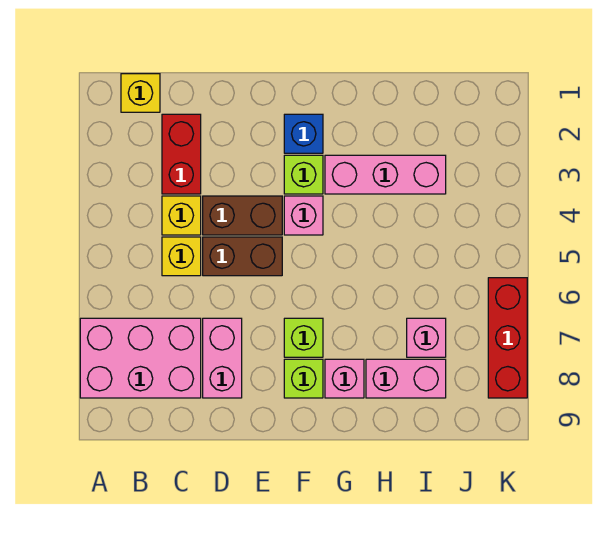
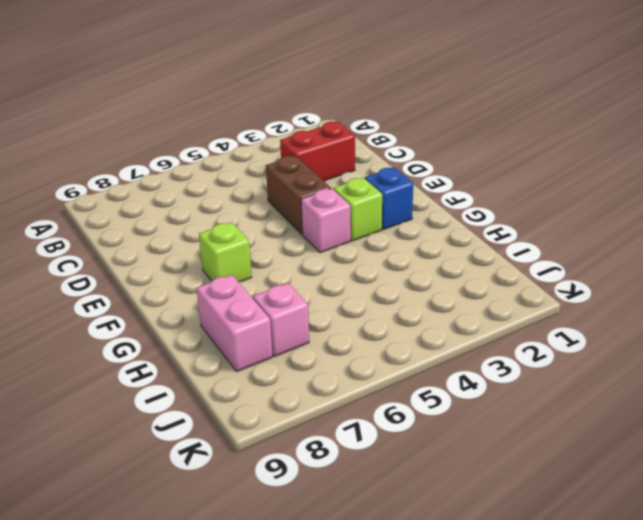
none -> pink brick A7:C8 level 1
none -> yellow brick B1 level 1
none -> yellow brick C4 level 1

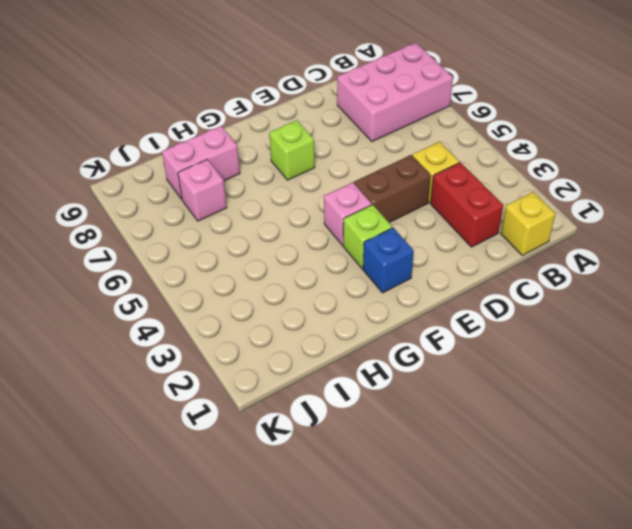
none -> yellow brick C5 level 1
none -> brown brick D5:E5 level 1
none -> pink brick D7:D8 level 1

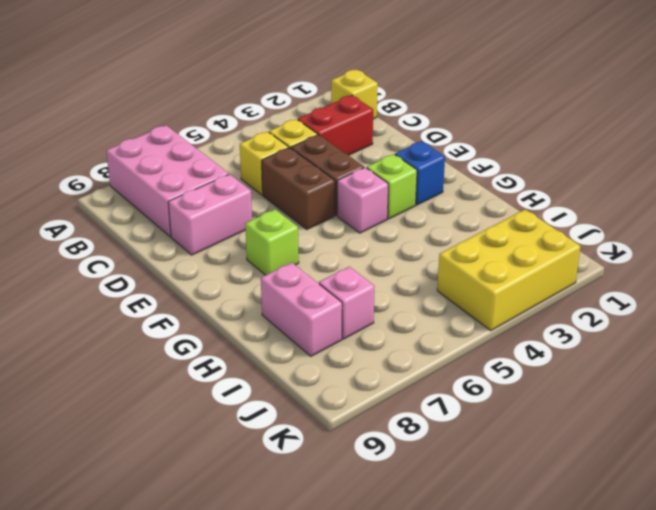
yellow brick J2:K4 level 1 -> none
none -> lime brick F8 level 1
none -> pink brick G3:I3 level 1
none -> pink brick G8 level 1

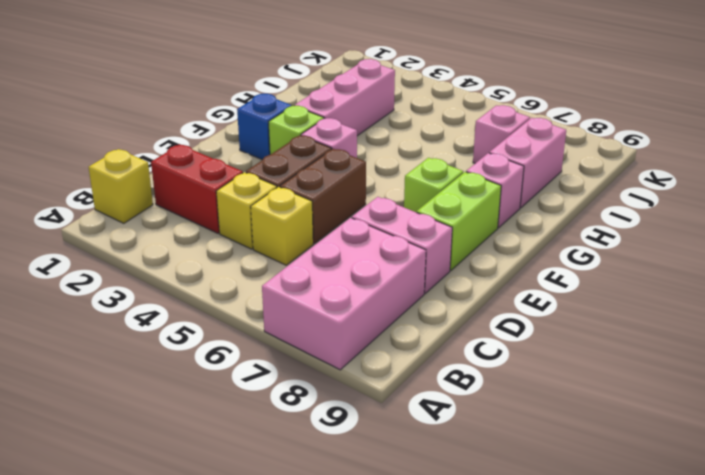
lime brick E8:F8 level 1 -> lime brick F8 level 1
none -> red brick K6:K8 level 1

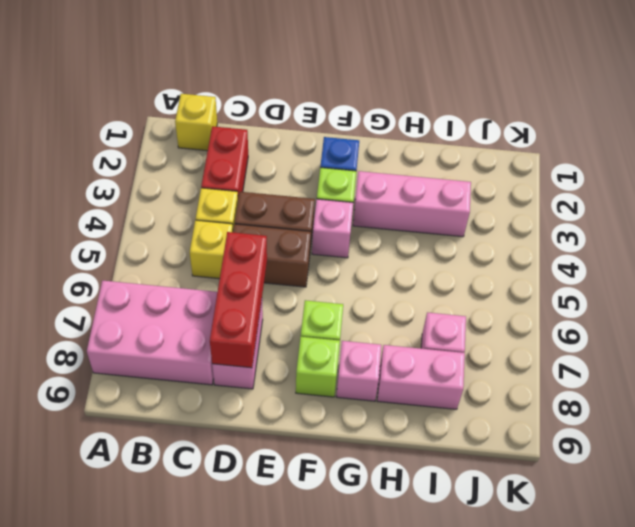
red brick D6:D8 level 2 -> red brick K6:K8 level 1

